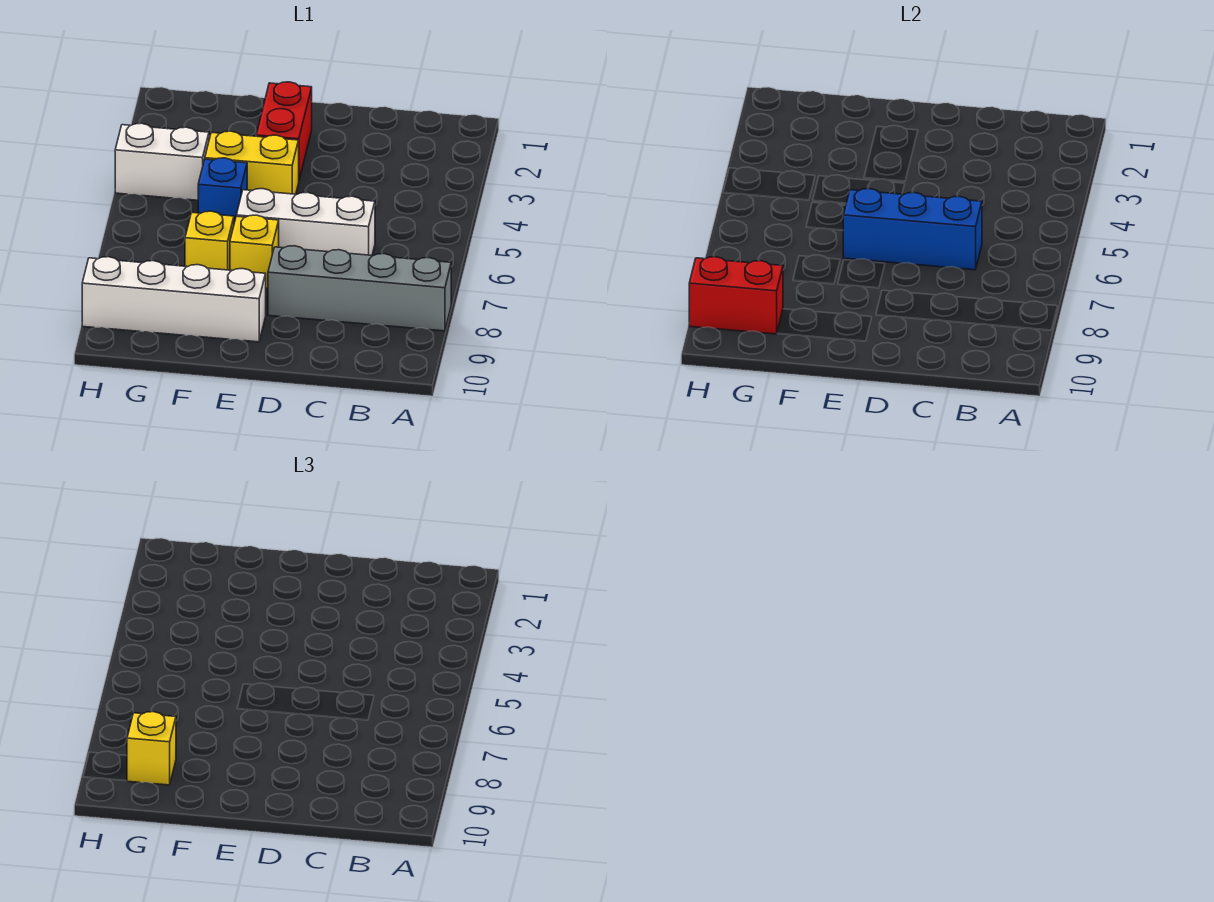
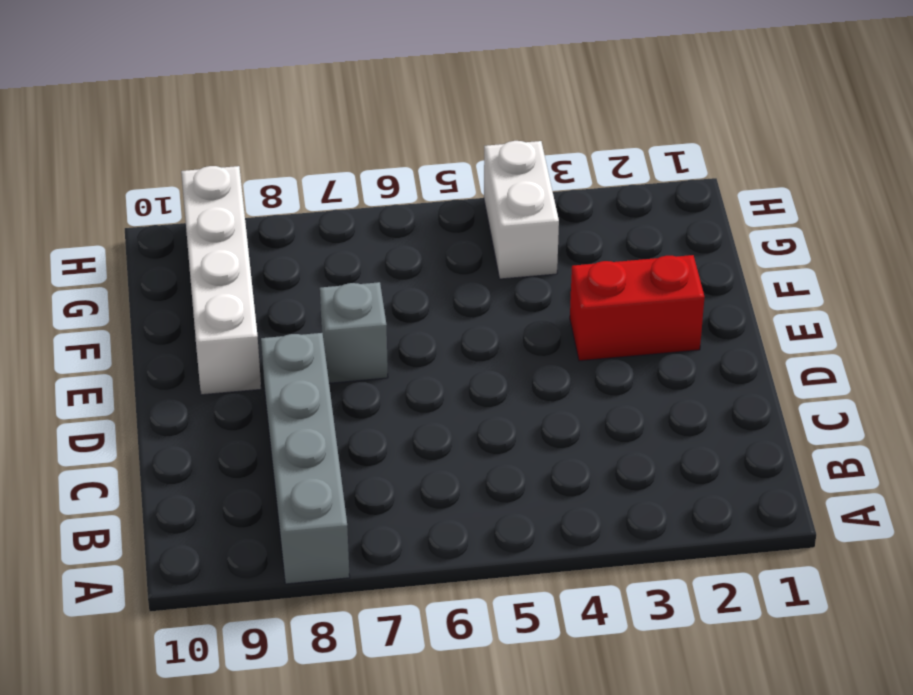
grey brick E7 level 1 -> yellow brick E7 level 1
none -> white brick C6:E6 level 1
none -> yellow brick E4:F4 level 1
none -> blue brick F5 level 1

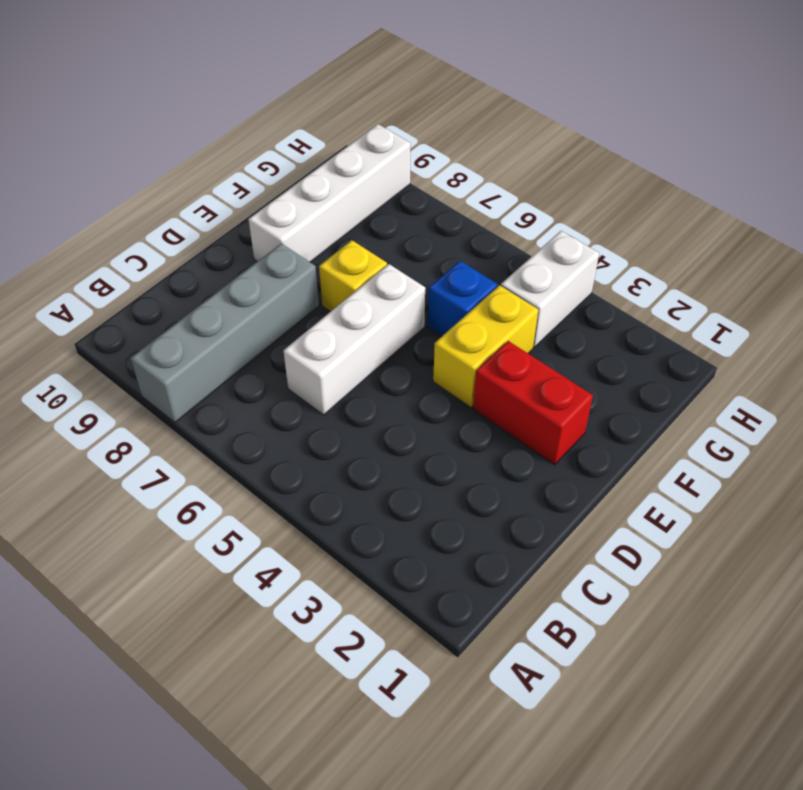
none -> yellow brick F7 level 1
none -> blue brick C6:E6 level 2
none -> red brick G9:H9 level 2

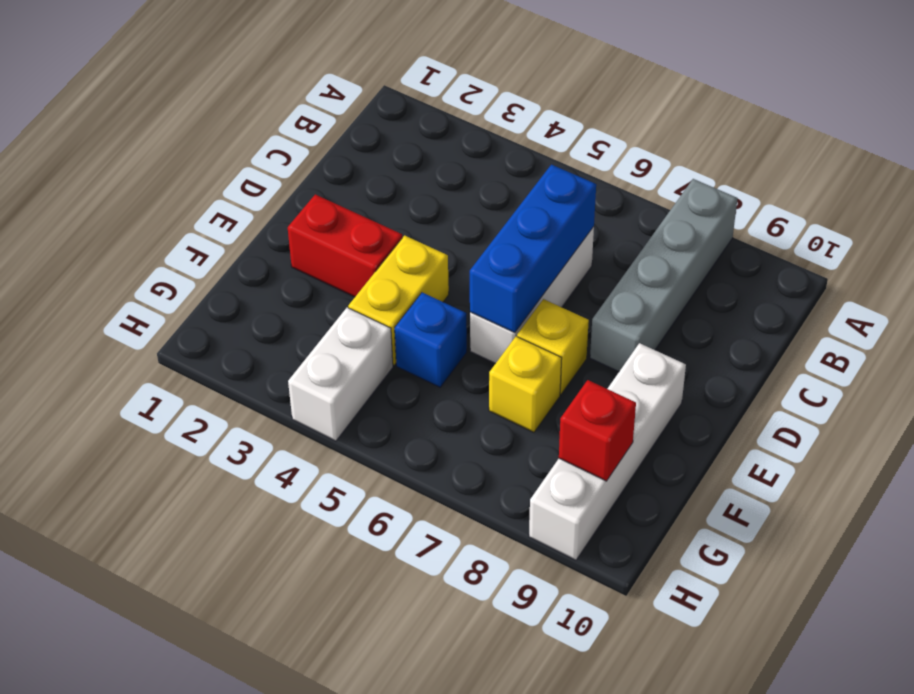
red brick G9 level 2 -> red brick G9:H9 level 2
none -> yellow brick G9 level 3

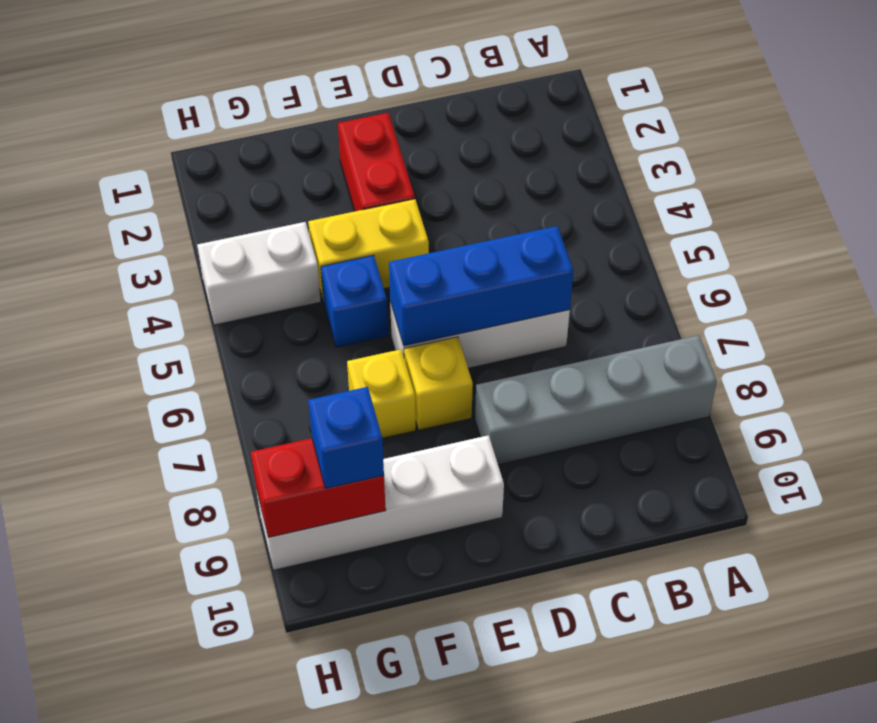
blue brick G9 level 3 -> yellow brick G9 level 3

